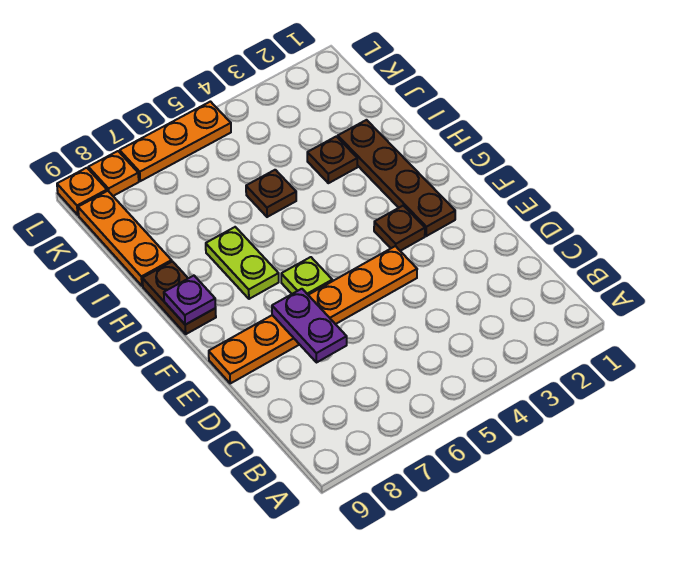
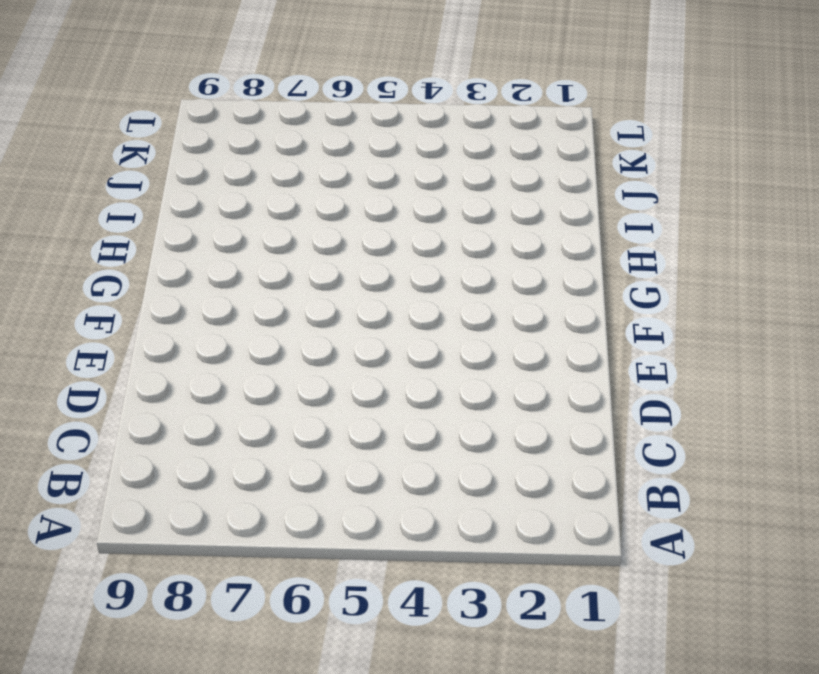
none -> orange plate E4:E9 level 1
none -> brown plate F2:I2 level 1
none -> brown plate F3 level 1

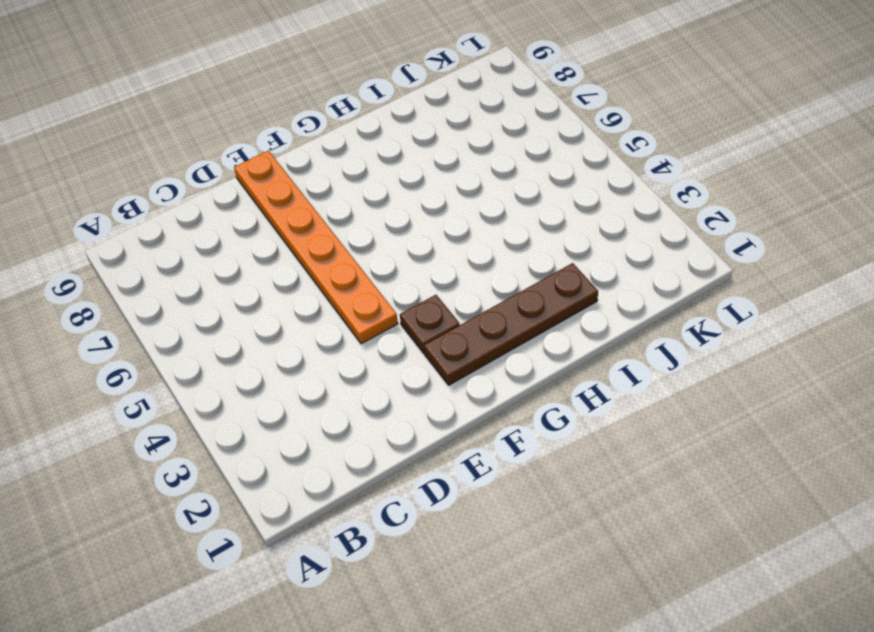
none -> lime plate F6 level 1
none -> lime plate G7:H7 level 1
none -> brown plate G9:H9 level 1

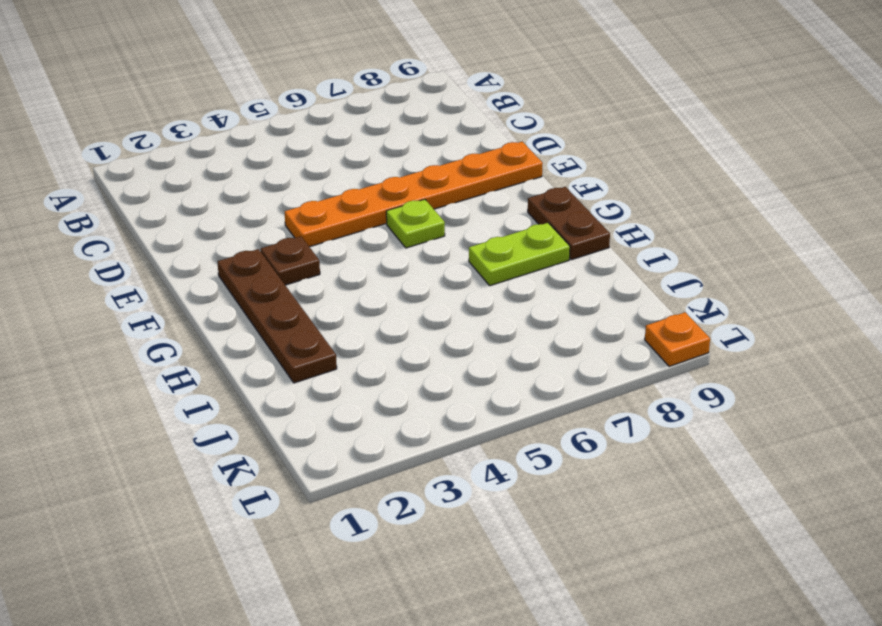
lime plate H7:H8 level 1 -> lime plate G7:H7 level 1
none -> brown plate I3 level 1
none -> brown plate I5 level 1
none -> orange plate I9:K9 level 1

